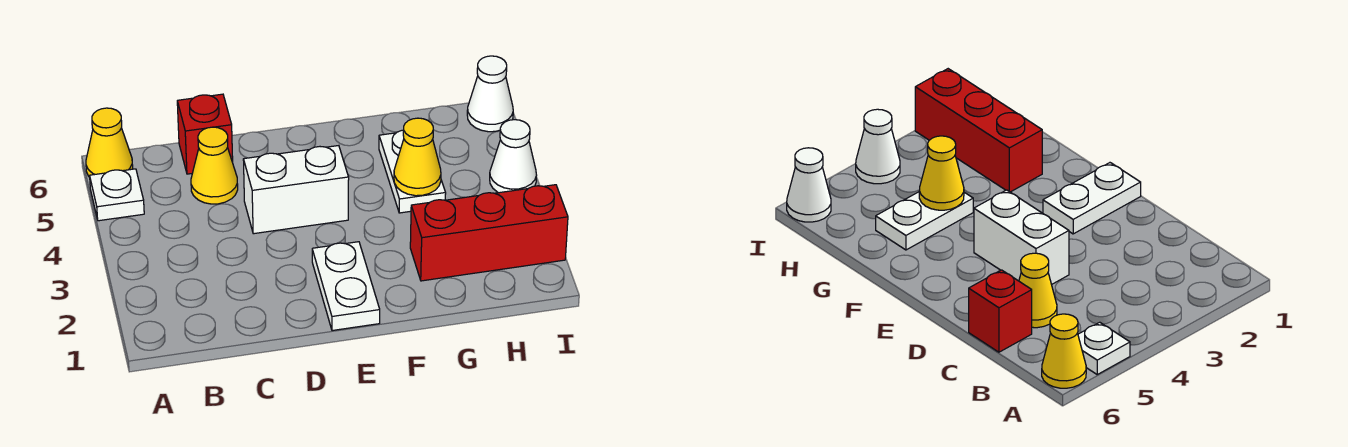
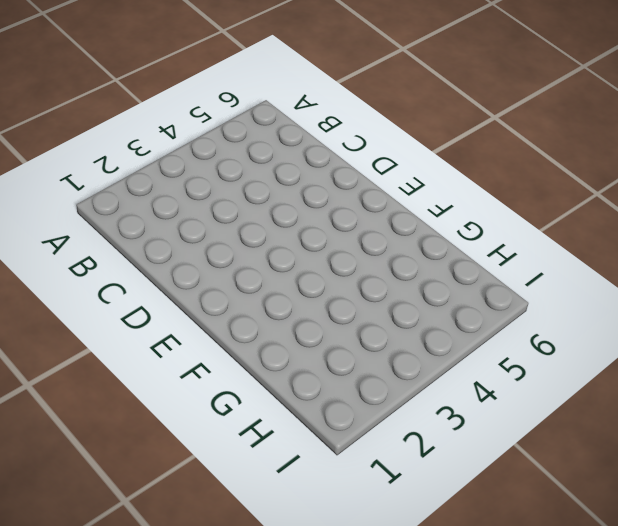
none -> white plate A5 level 1
none -> yellow cone A6 level 1

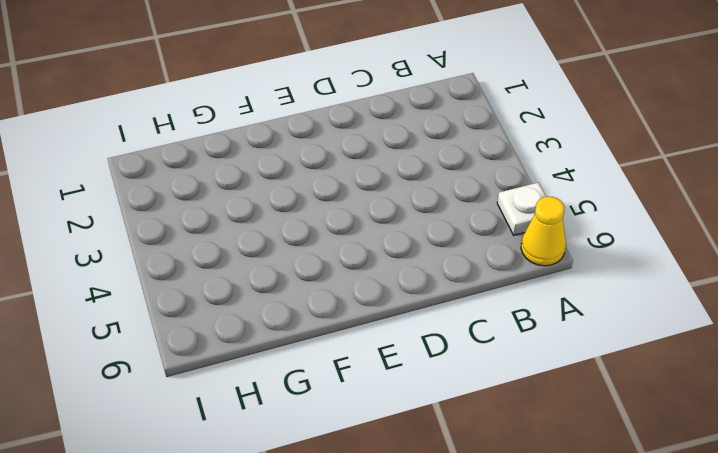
none -> yellow cone C5 level 1
none -> red brick C6 level 1

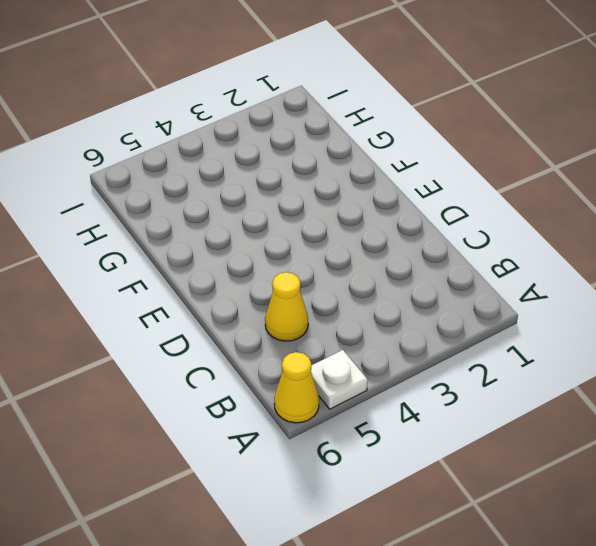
none -> red brick C6 level 1
none -> white brick D4:E4 level 1

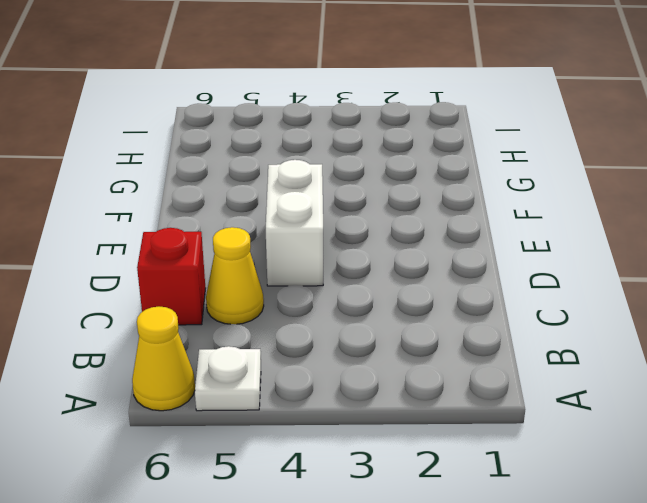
none -> white plate E1:E2 level 1
none -> red brick G2:I2 level 1

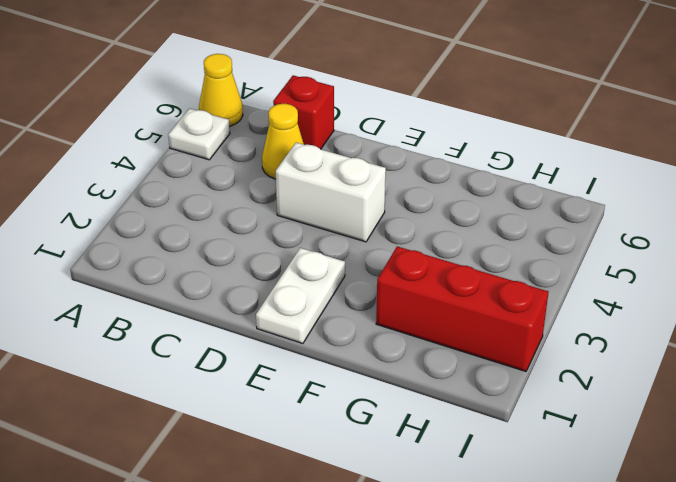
none -> white plate G4:G5 level 1
none -> white cone I4 level 1

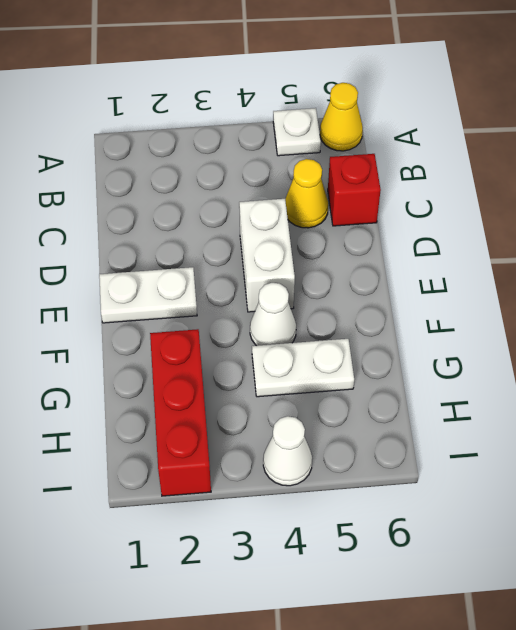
white cone F4 level 1 -> white cone I6 level 1
none -> yellow cone G4 level 2

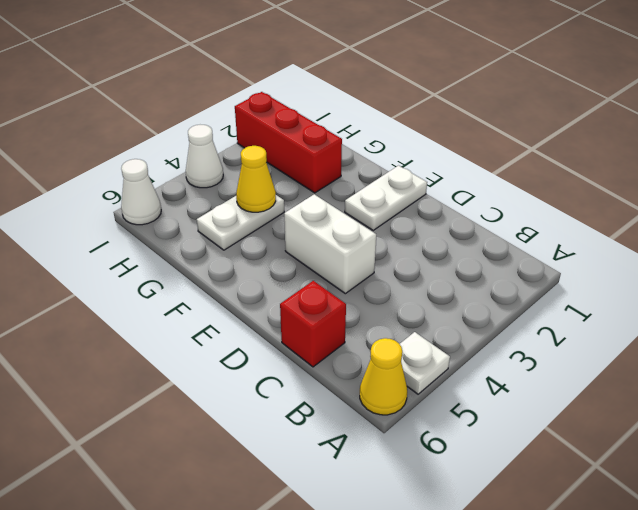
none -> yellow cone C5 level 1

